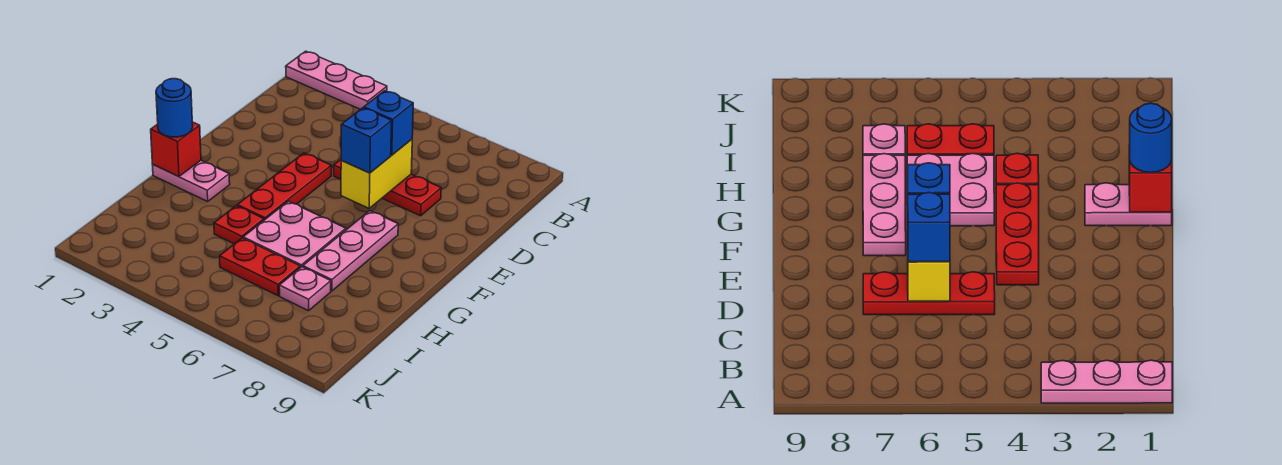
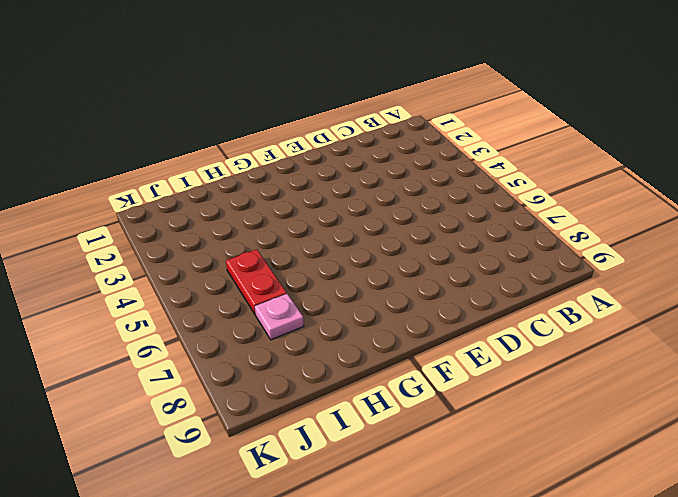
none -> pink plate A1:A3 level 1
none -> red plate D5:D7 level 1
none -> red plate E4:G4 level 1

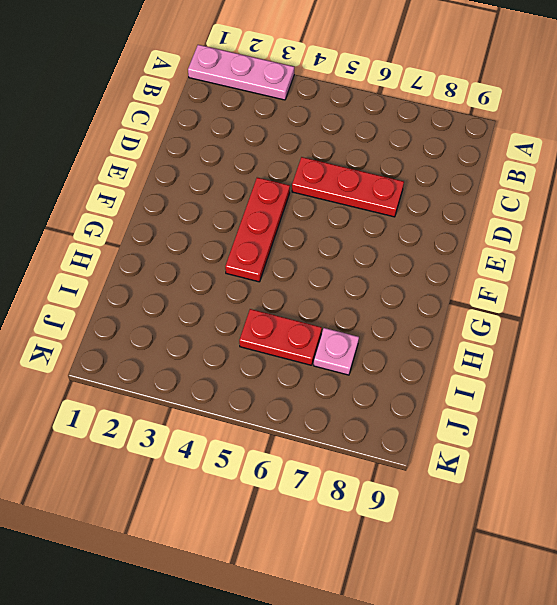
none -> pink plate F7:H7 level 1
none -> pink plate G1:G2 level 1
none -> pink plate G5:H6 level 1

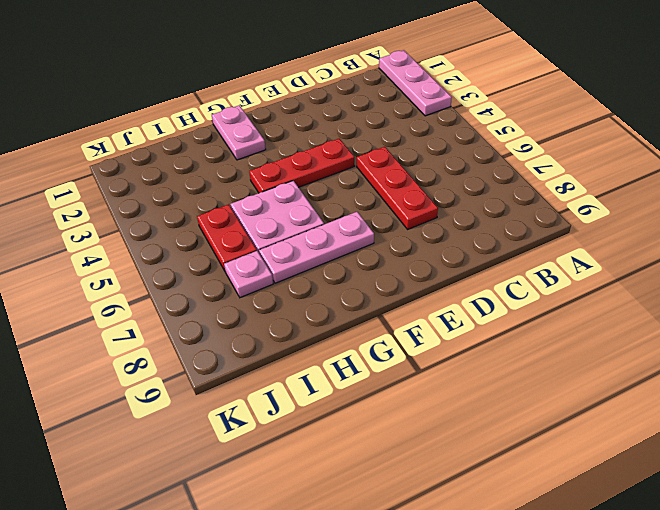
none -> red plate H4 level 1
none -> yellow brick D6:E6 level 2
none -> red brick G1 level 2

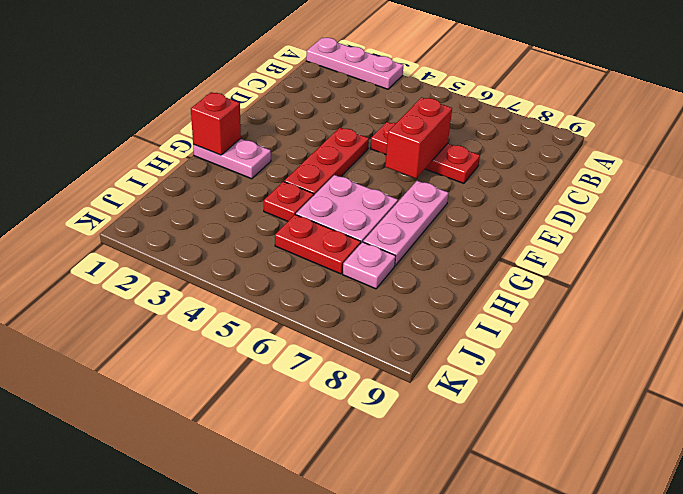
red brick D6:E6 level 2 -> yellow brick D6:E6 level 2
none -> blue brick D6 level 3
none -> blue brick E6 level 3
none -> blue round brick G1 level 3

